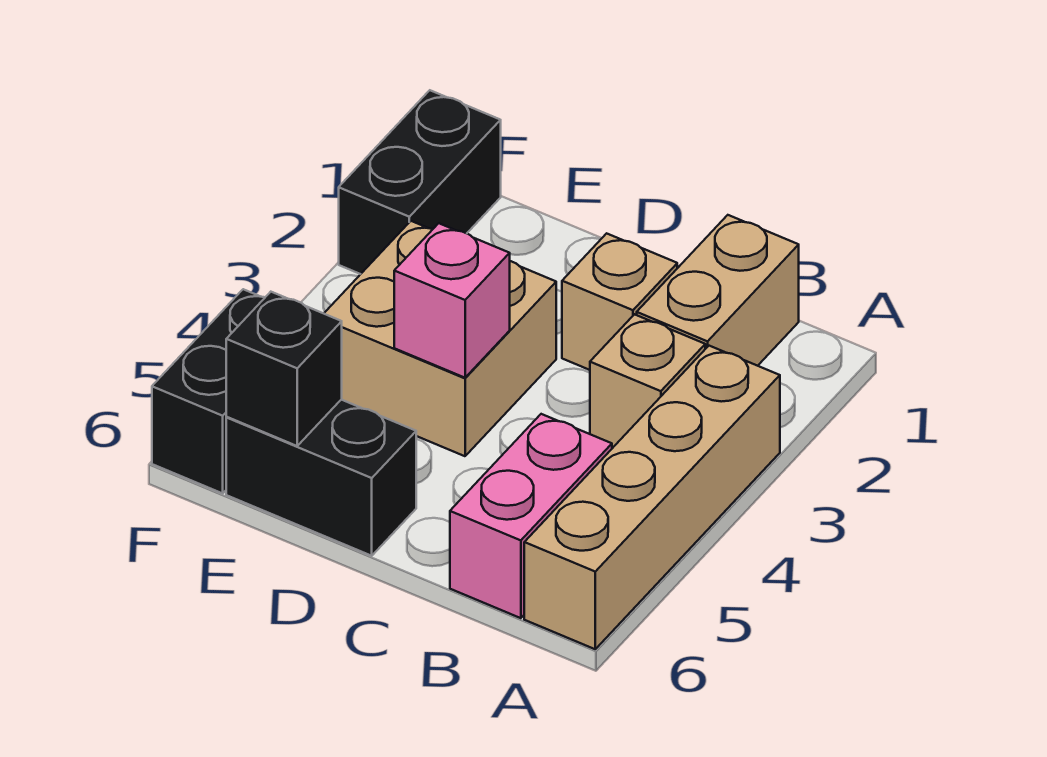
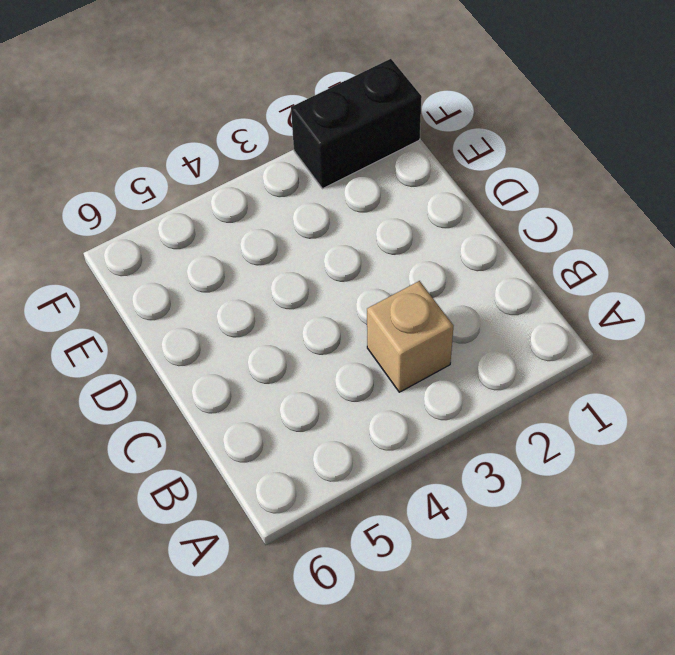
none -> tan brick A3:A6 level 1
none -> tan brick B1:B2 level 1

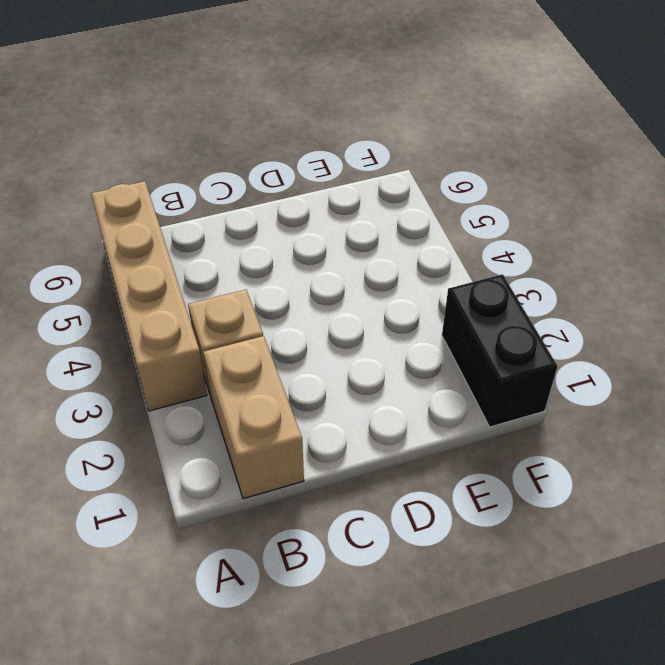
none -> pink brick B5:B6 level 1
none -> tan brick C2 level 1

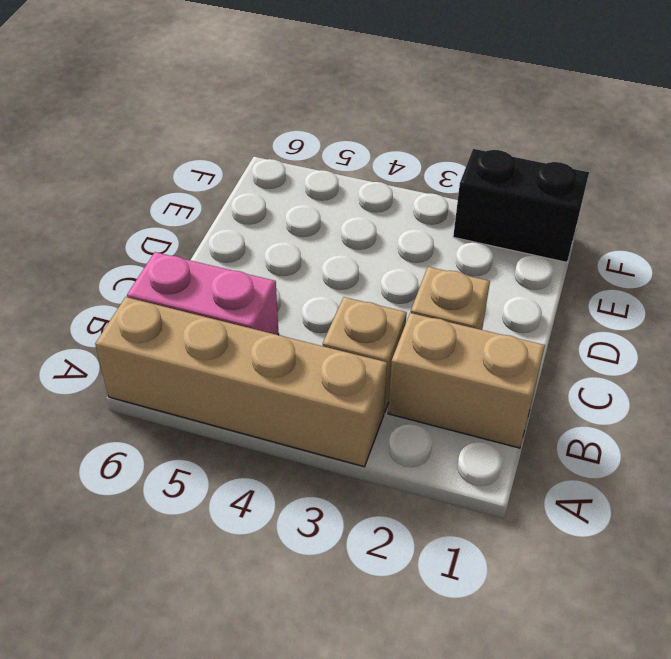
none -> tan brick D3:E4 level 1
none -> black brick D6:E6 level 1

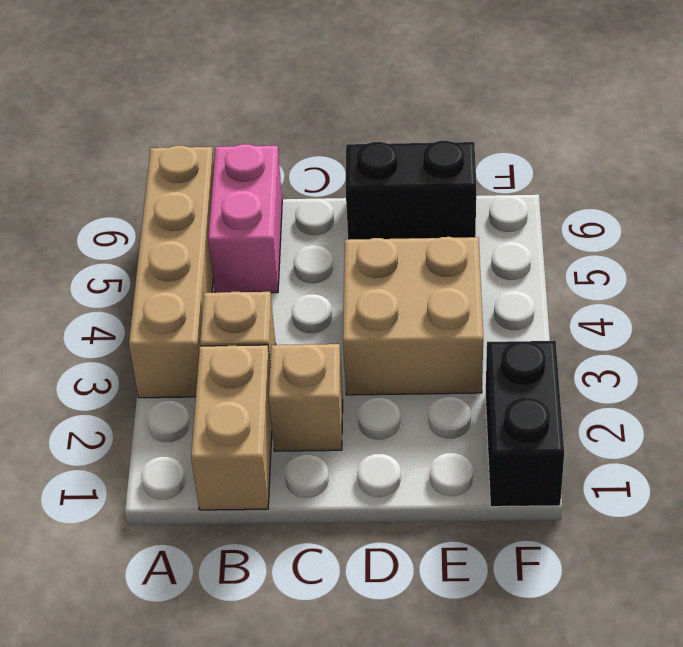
none -> black brick F5:F6 level 1
none -> pink brick D4 level 2

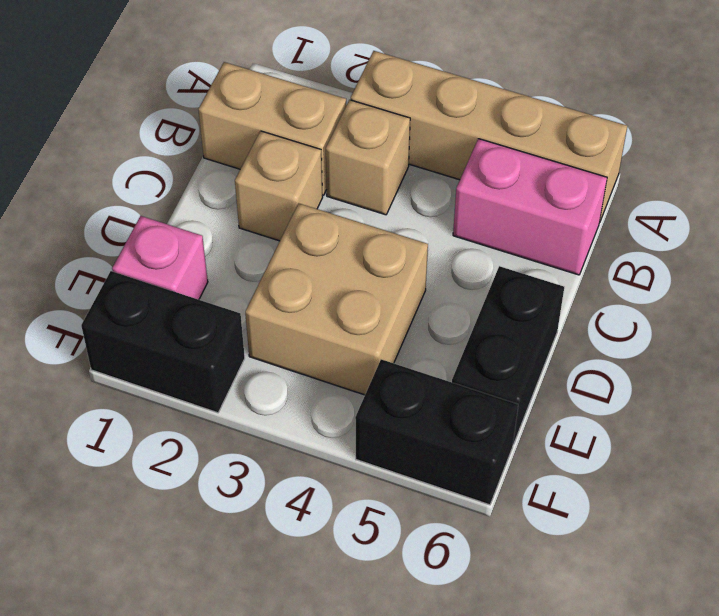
pink brick E1 level 1 -> pink brick D4 level 2
none -> black brick E6 level 2

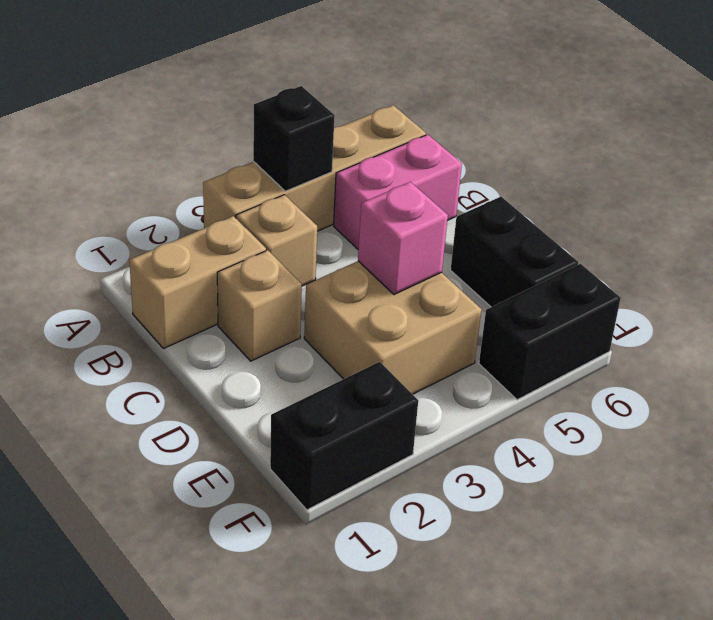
black brick A4 level 2 -> black brick E6 level 2

